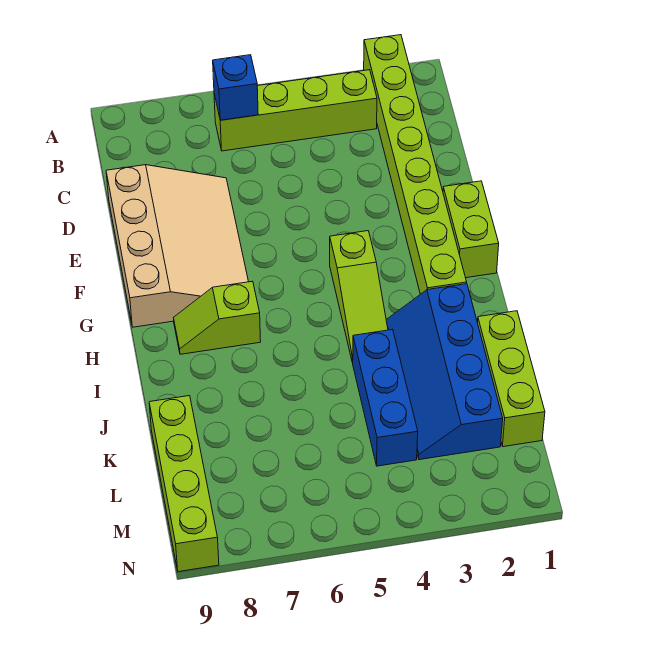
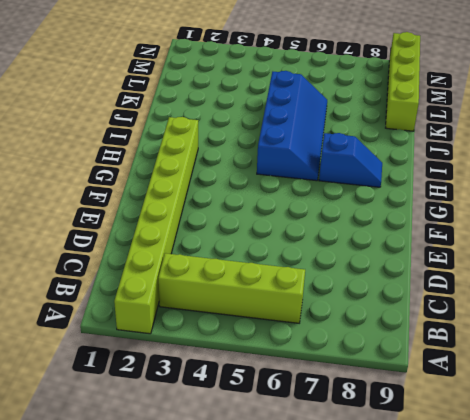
blue slope H5:K6 level 1 top 5 -> blue slope I2:L3 level 1 top 2
blue slope H7:H8 level 1 top 7 -> lime slope H7:H8 level 1 top 7
none -> tan slope D7:G9 level 1 top 9
none -> lime brick F1:G1 level 1

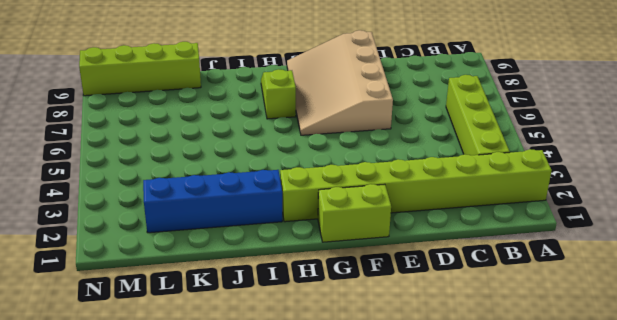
tan slope E6:G9 level 1 top E -> tan slope D7:G9 level 1 top 9
none -> lime slope G4:I4 level 1 top G
none -> lime brick J1:L1 level 1

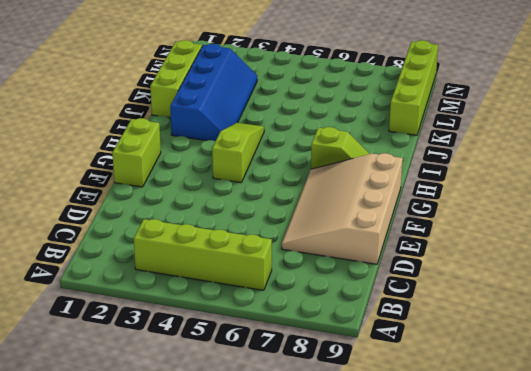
none -> lime brick A2:H2 level 1
none -> blue brick J4:L4 level 1

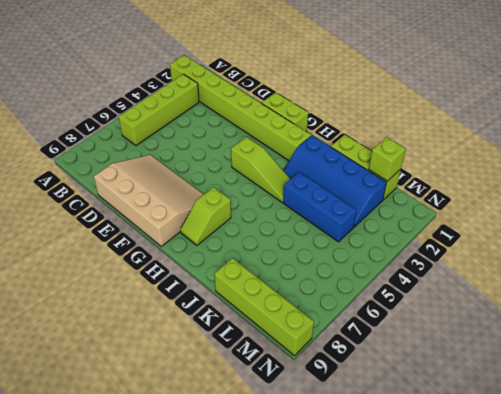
lime brick L1 level 2 -> none
none -> blue brick B6 level 2

